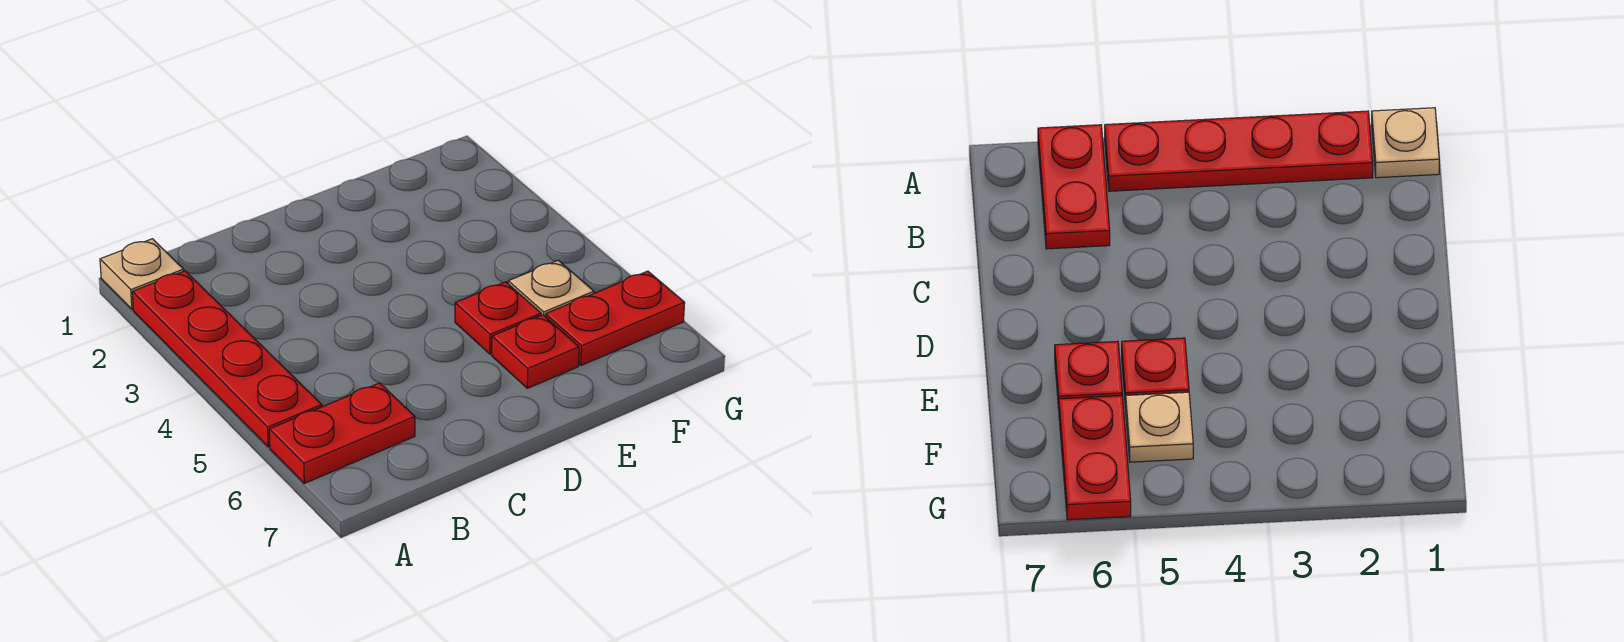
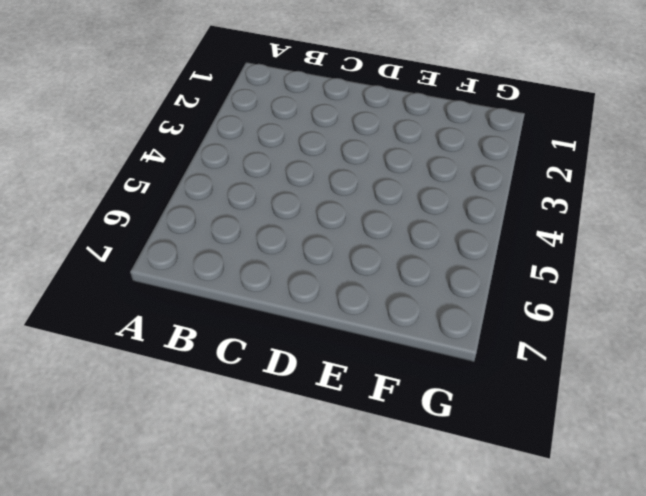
none -> tan plate A1 level 1
none -> red plate A2:A5 level 1

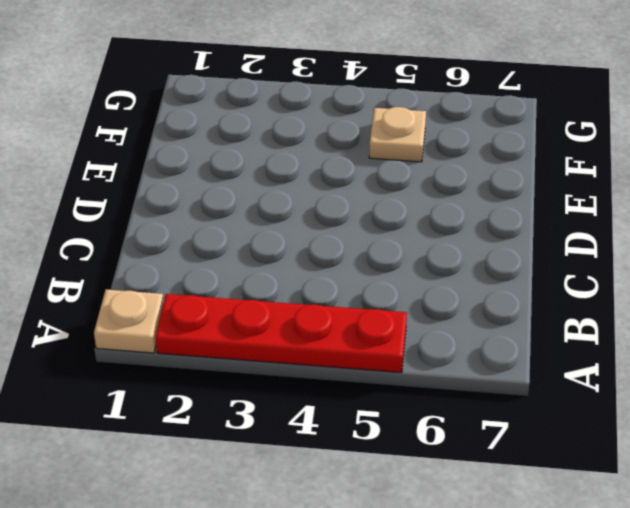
none -> red plate A6:B6 level 1
none -> red plate E5 level 1

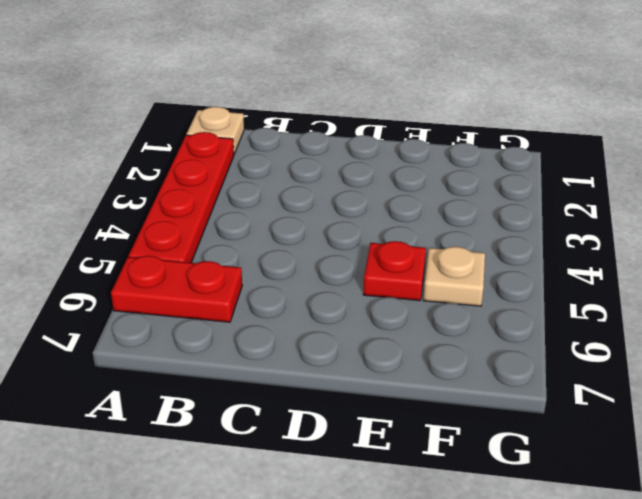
none -> red plate E6 level 1
none -> red plate F6:G6 level 1

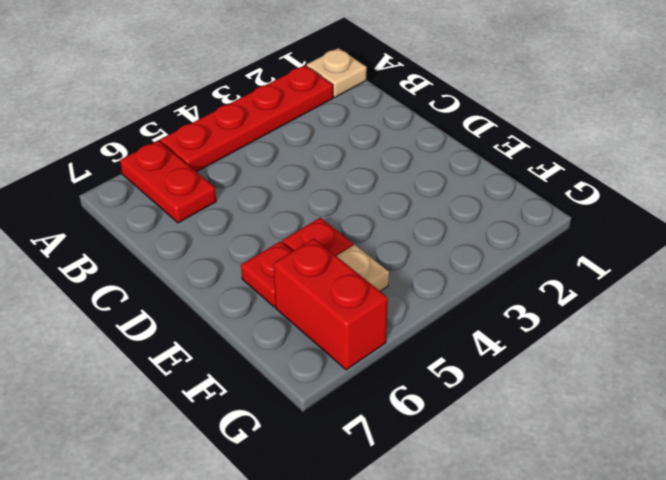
red brick F6:G6 level 1 -> red plate F6:G6 level 1

